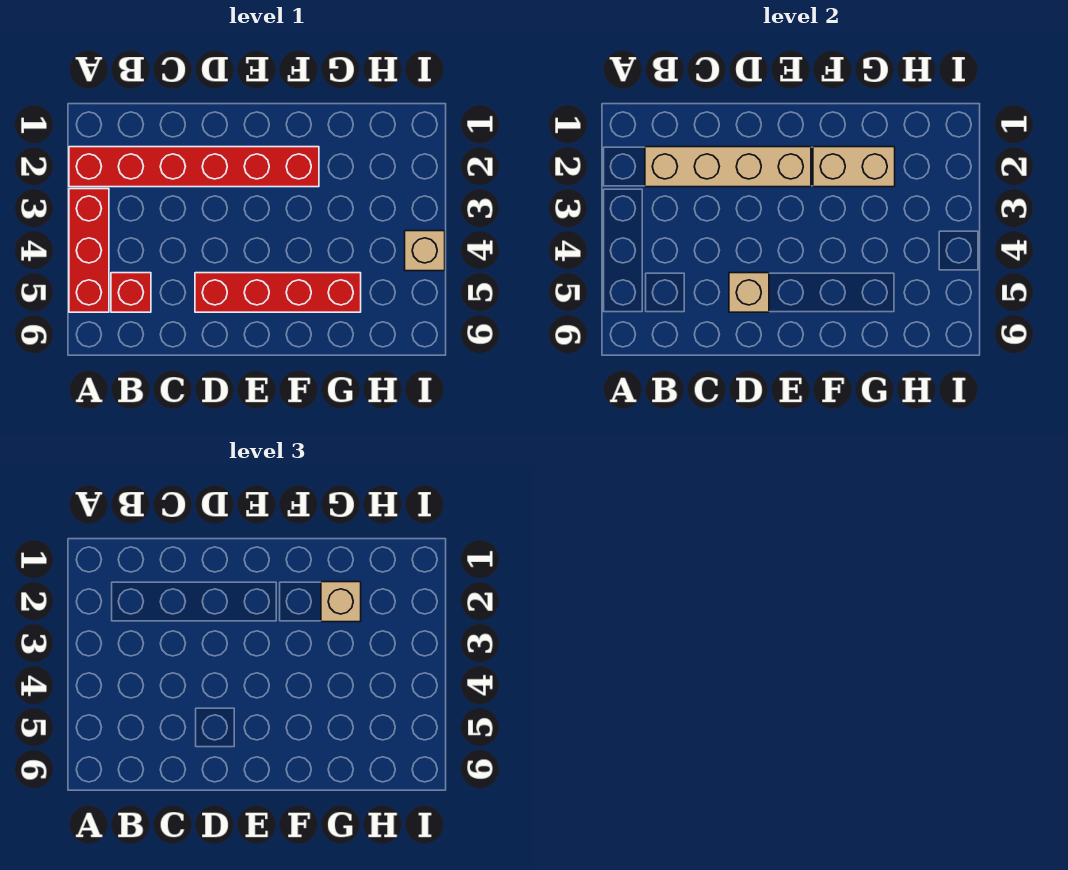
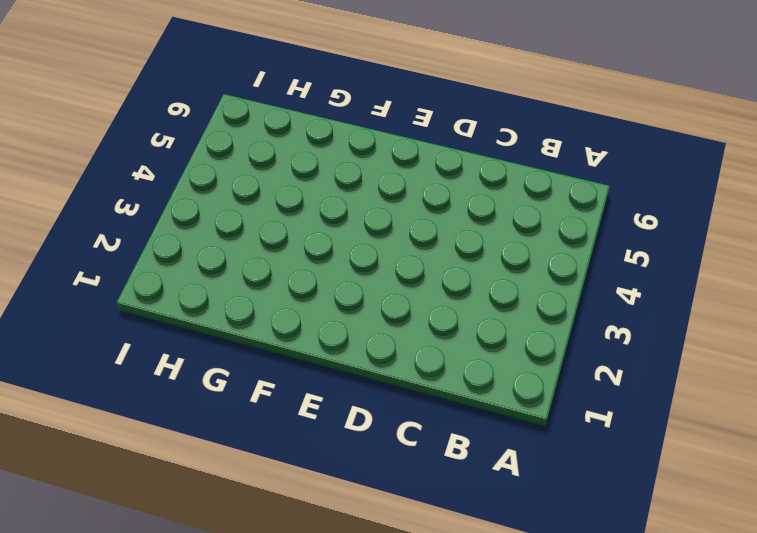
none -> red brick A2:F2 level 1
none -> red brick A3:A5 level 1

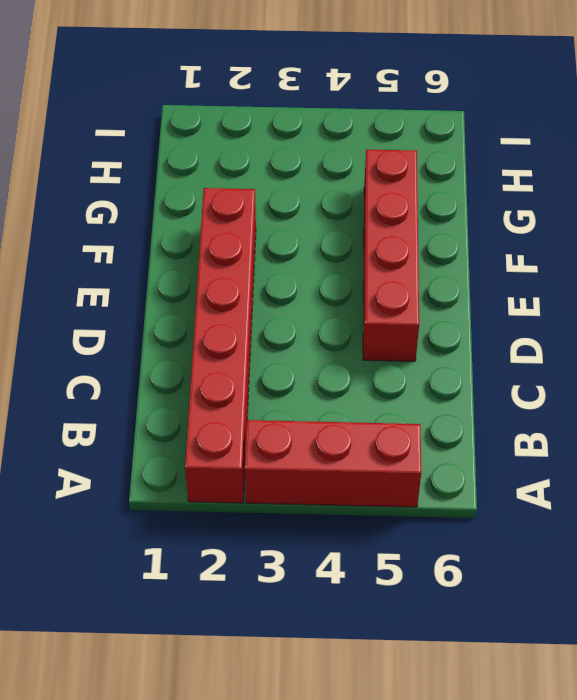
none -> red brick B5 level 1
none -> tan brick I4 level 1

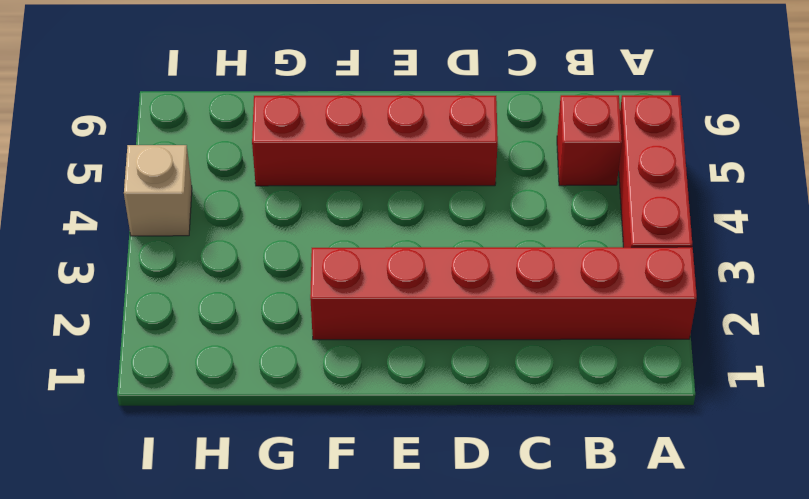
none -> tan brick B2:E2 level 2
none -> tan brick D5 level 2

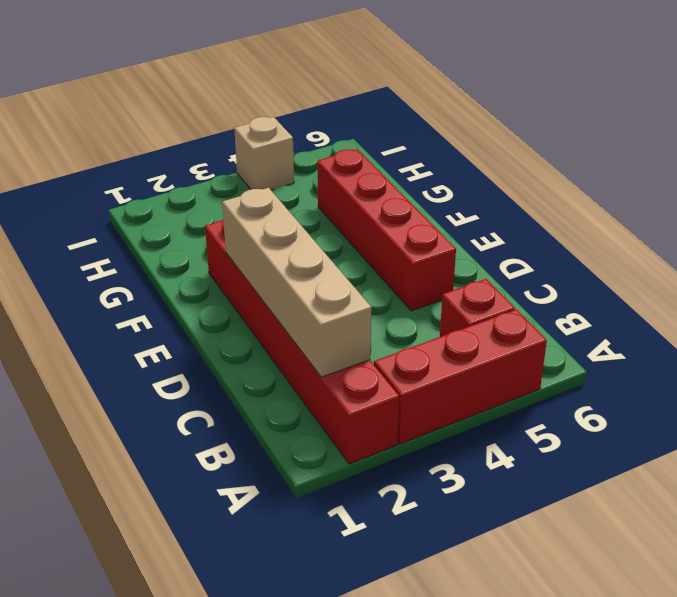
none -> tan brick D5 level 2
none -> tan brick F2:G2 level 2

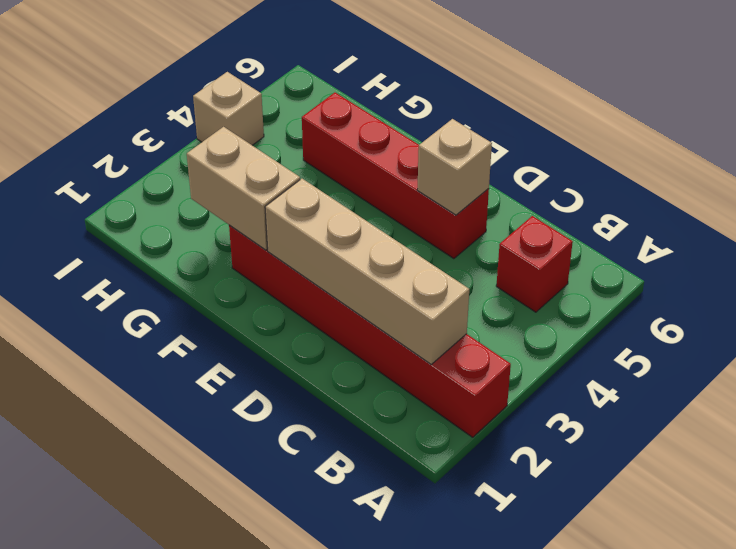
none -> red brick A3:A5 level 1
none -> tan brick G2 level 3

